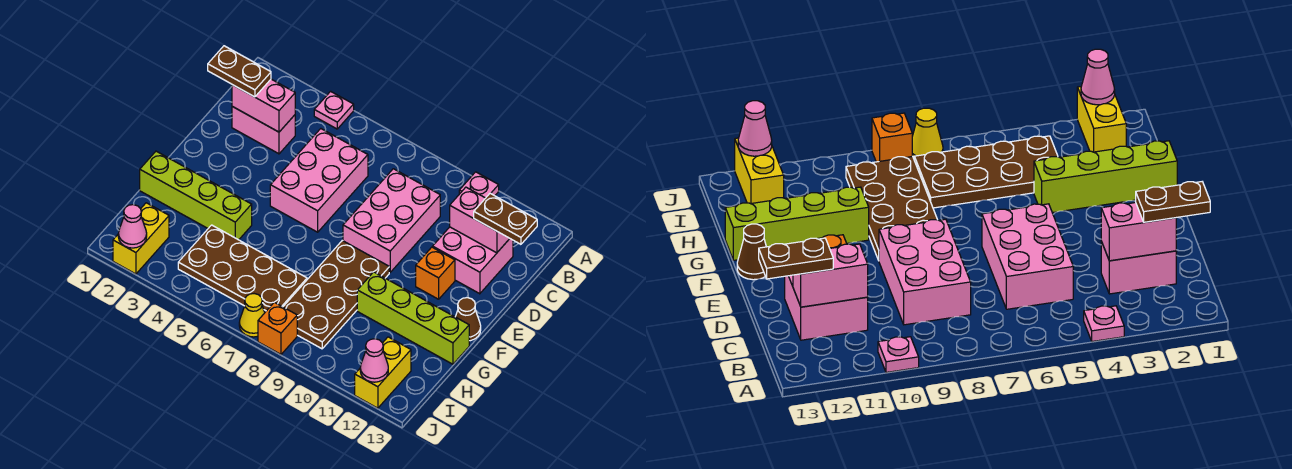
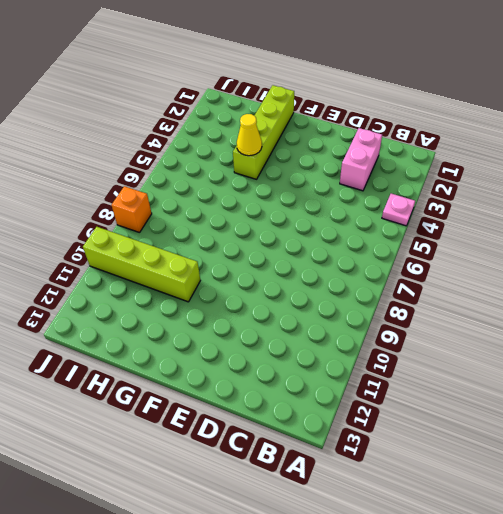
yellow cone G4 level 2 -> yellow cone J7 level 1
lime brick G10:J10 level 1 -> lime brick G10:G13 level 1
none -> pink plate A10 level 1
none -> pink brick C5:E6 level 1
none -> pink brick C8:E9 level 1

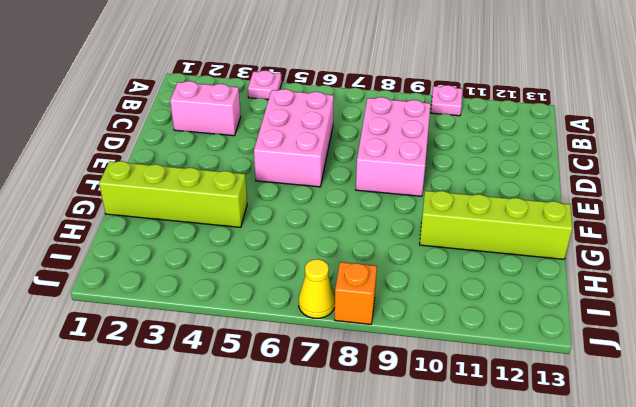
none -> pink brick C11:D12 level 1
none -> orange brick E11 level 1
none -> brown plate F8:I9 level 1

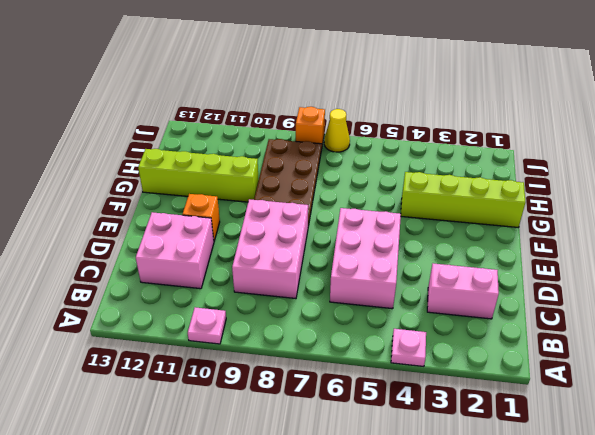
none -> brown cone F13 level 1
none -> brown plate H4:I7 level 1
none -> yellow brick I2:J2 level 1

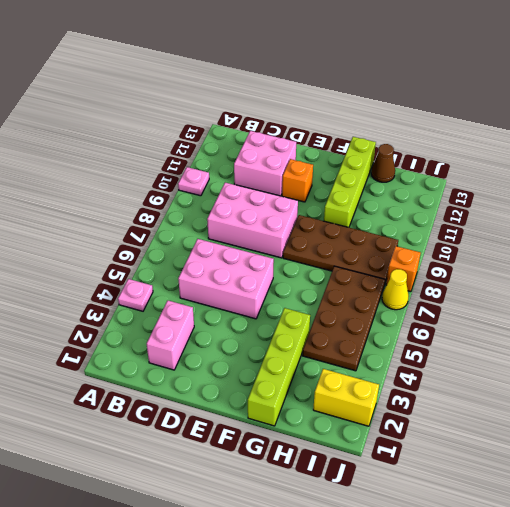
brown cone H13 level 1 -> brown cone F13 level 1
none -> yellow brick I12:J12 level 1
none -> pink brick C2:C3 level 2
none -> pink brick C11:C12 level 2

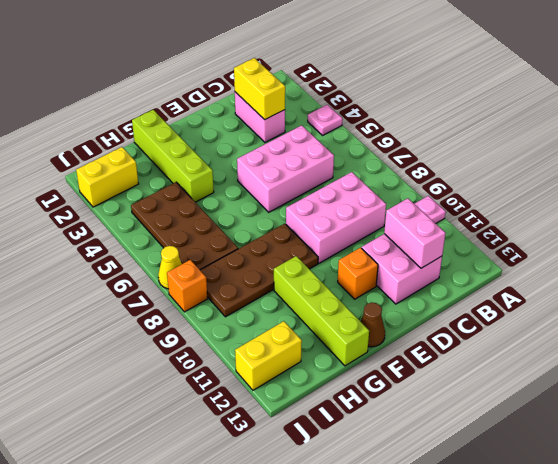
yellow brick C2:C3 level 2 -> pink brick C2:C3 level 2
none -> pink cone J2 level 2
none -> pink cone J12 level 2
none -> brown plate C1:C2 level 3

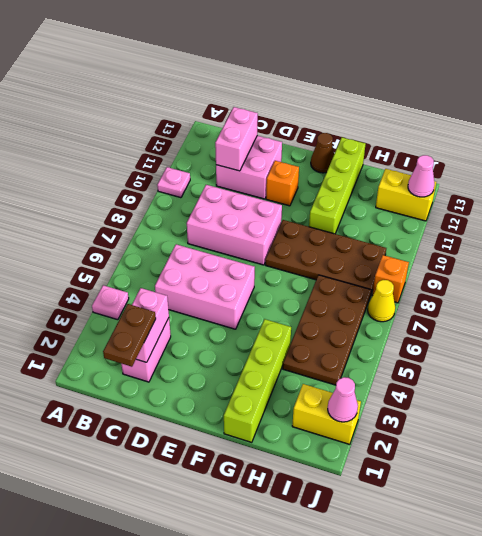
none -> brown plate C12:C13 level 3

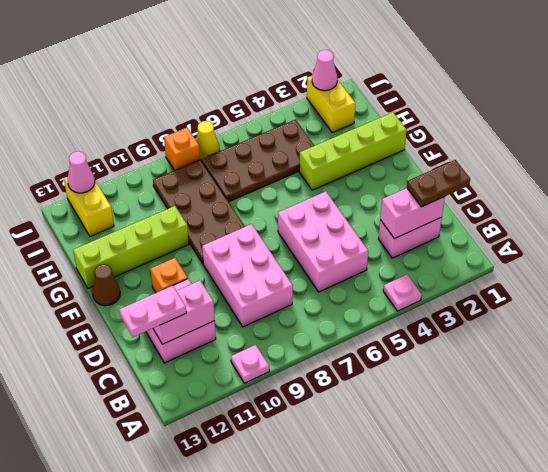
pink plate C12:C13 level 3 -> brown plate C12:C13 level 3

